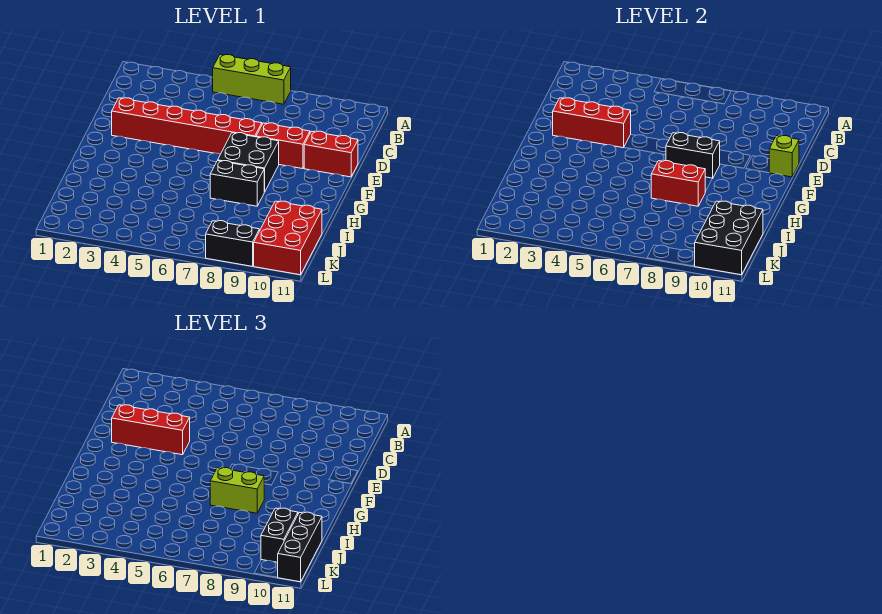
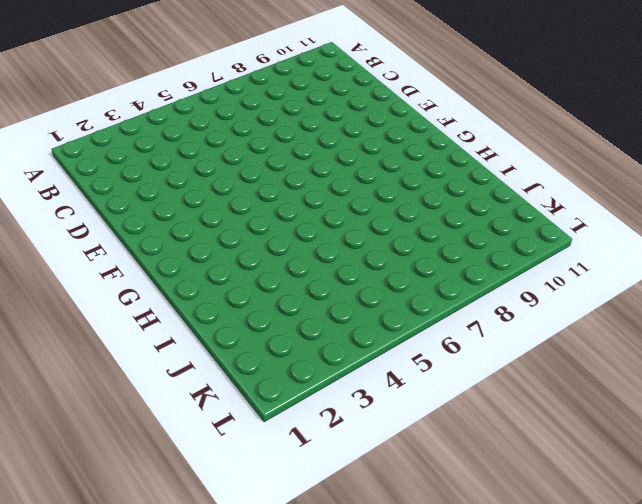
none -> lime brick A5:A7 level 1
none -> red brick E2:E7 level 1
none -> red brick E8:E9 level 1

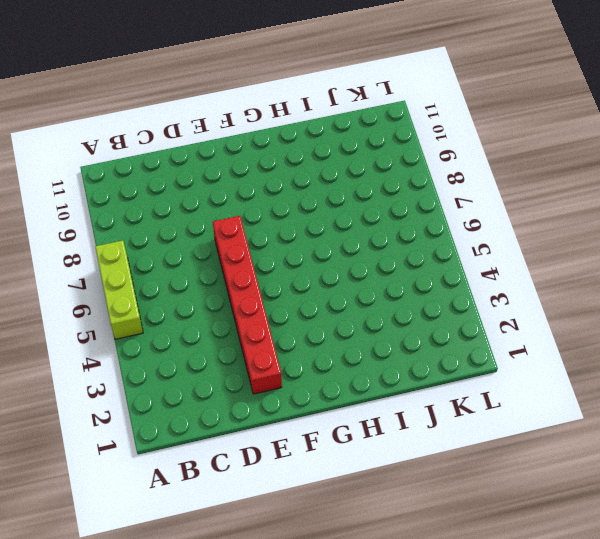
none -> red brick E8:E9 level 1
none -> red brick E10:E11 level 1
none -> black brick F7:G8 level 1

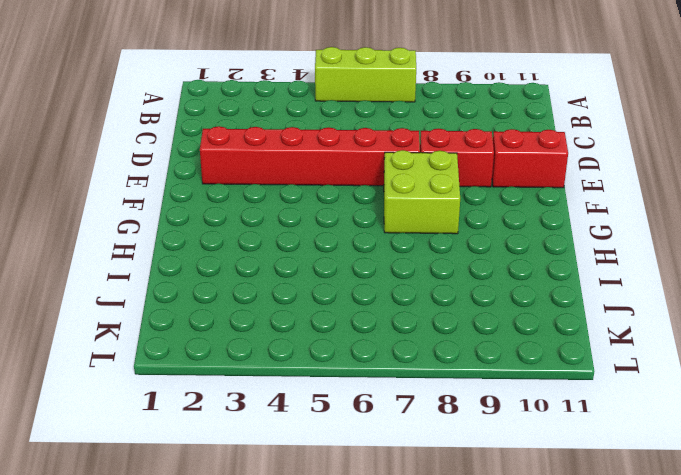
lime brick F7:G8 level 1 -> black brick F7:G8 level 1
none -> black brick H7:H8 level 1
none -> red brick J10:L11 level 1
none -> black brick L8:L9 level 1

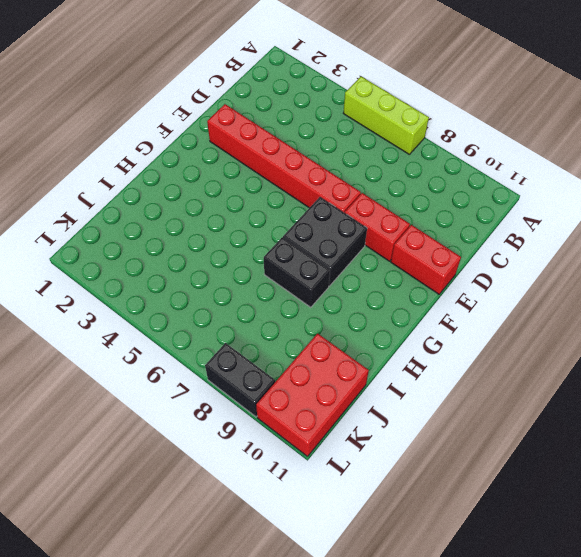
none -> red brick E2:E4 level 2
none -> lime brick E11 level 2
none -> black brick F7:F8 level 2

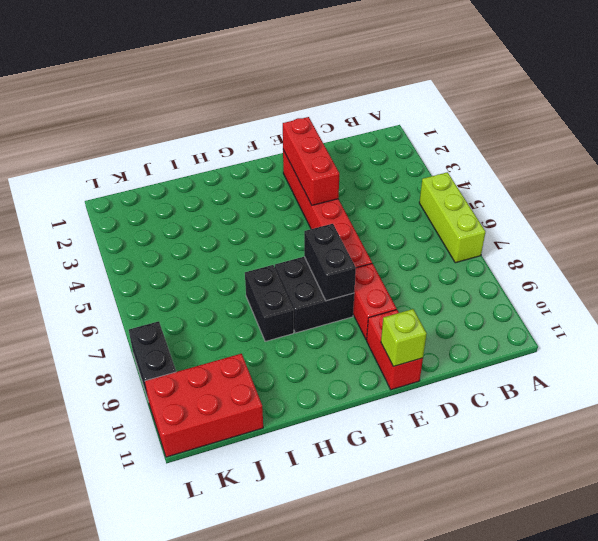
none -> red brick H7:H8 level 2
none -> black brick J10:L11 level 2
none -> red brick E2:E4 level 3

